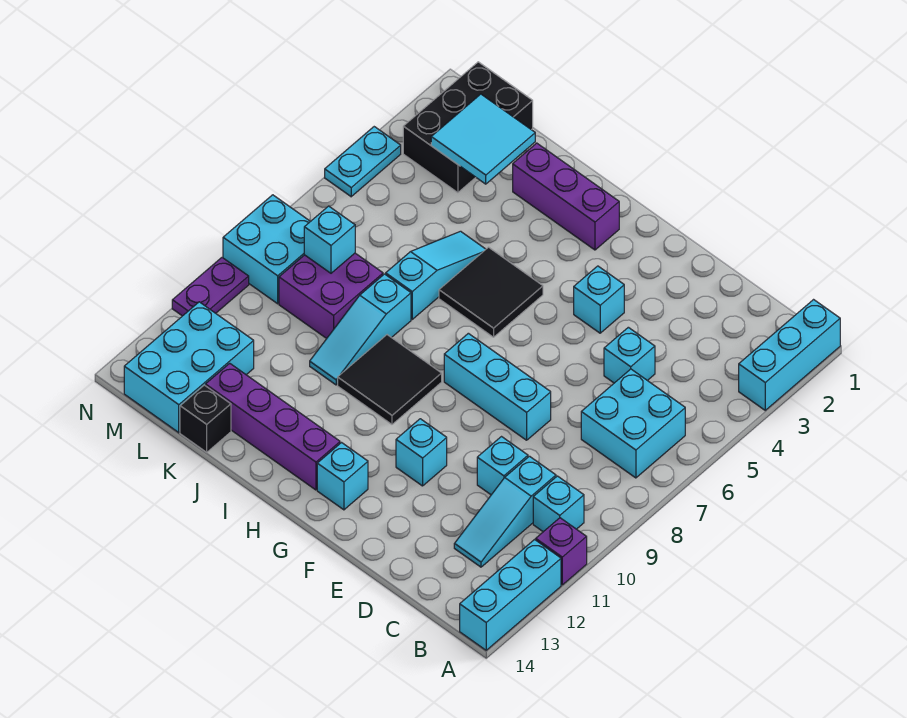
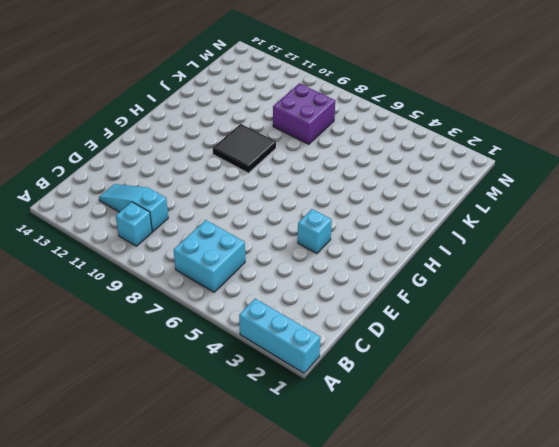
none -> purple brick A11 level 1
none -> cyan brick A12:A14 level 1
none -> cyan brick D5 level 1

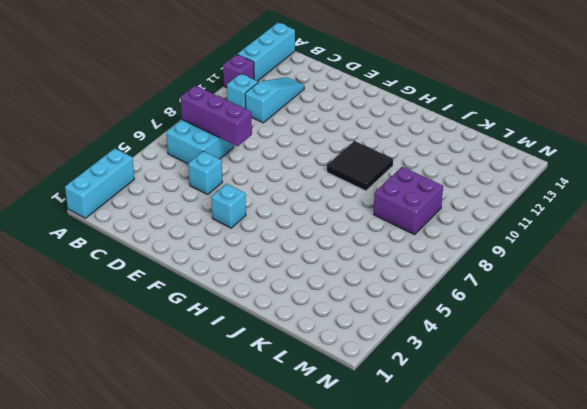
purple brick B7:D7 level 2 -> purple brick H2:J2 level 1
none -> cyan brick D10 level 1
none -> cyan brick E8:G8 level 1
none -> cyan brick F11 level 1

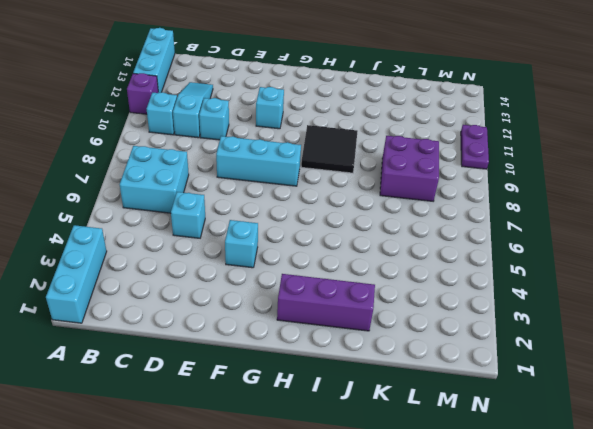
none -> cyan brick G13 level 1
none -> black tile H5:I6 level 1
none -> purple brick H13:K13 level 1

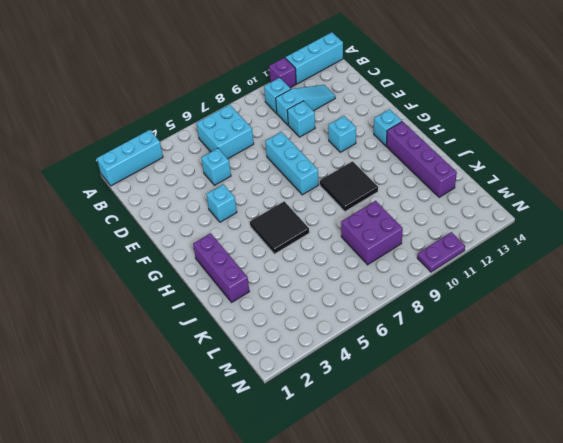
none -> cyan slope J5:J7 level 1 top 7
none -> cyan slope J8:J10 level 1 top 8
none -> black brick K14 level 1

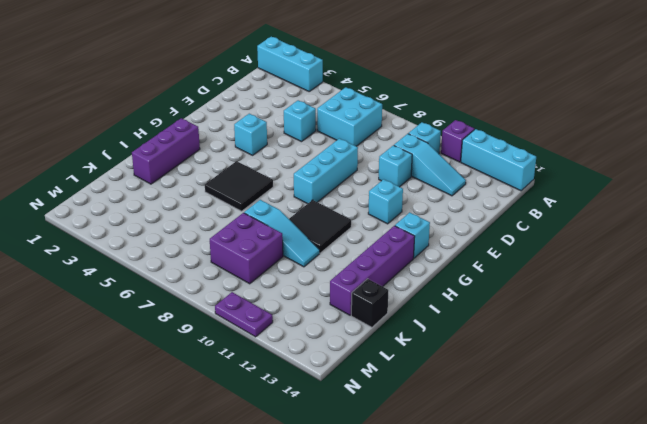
none -> cyan slope J5:J7 level 1 top 7
none -> black brick L1:M3 level 1
none -> cyan brick L12:M14 level 1

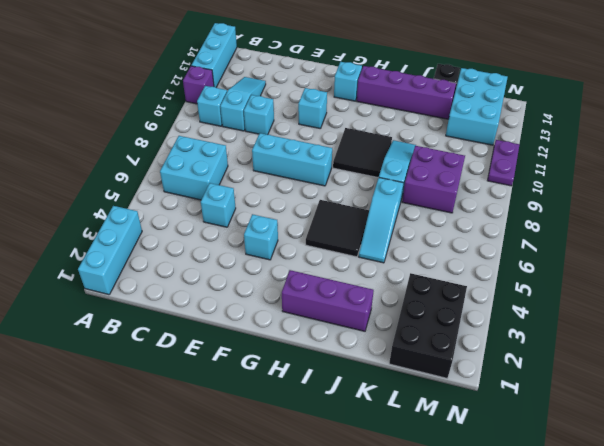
none -> cyan brick M8:N9 level 1
none -> cyan plate N4:N5 level 1
none -> cyan tile K2:L3 level 2

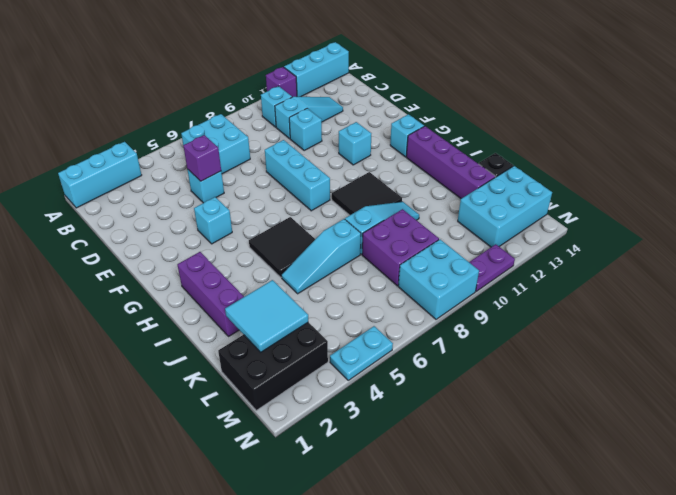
purple brick D5 level 2 -> none
none -> cyan brick L8 level 2

